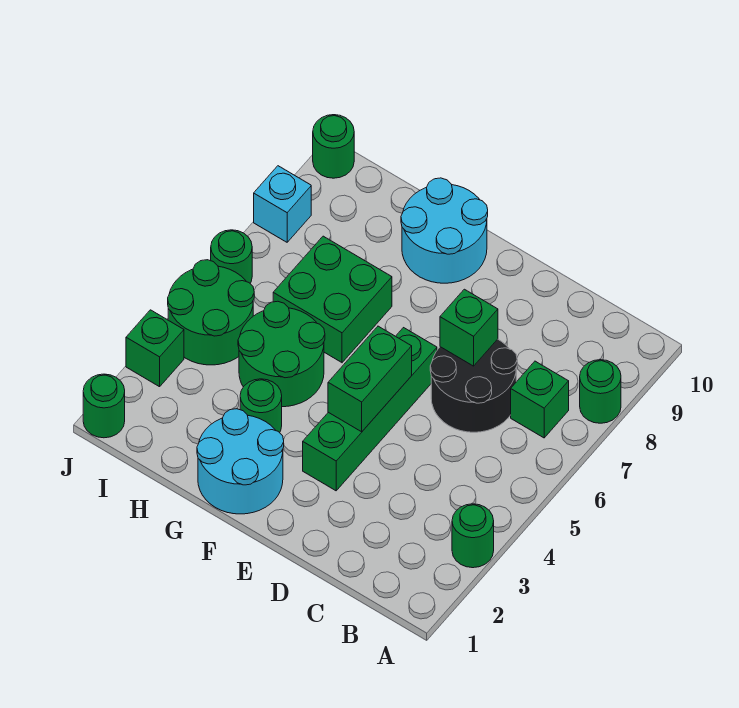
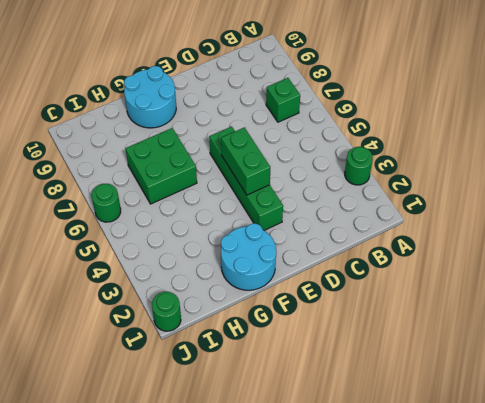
none -> green round brick A8 level 1
none -> black round brick C6:D7 level 1
none -> green round brick G3 level 1

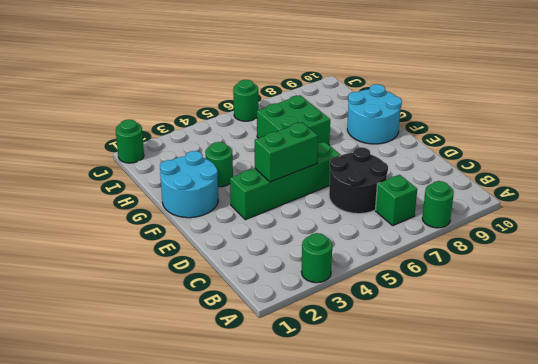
none -> green round brick G4:H5 level 1
none -> green round brick I4:J5 level 1
none -> green brick J3 level 1

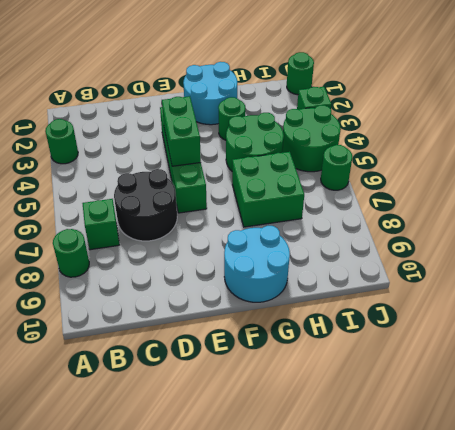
none -> cyan brick J8 level 1
none -> green round brick J10 level 1
none -> green brick D7 level 2

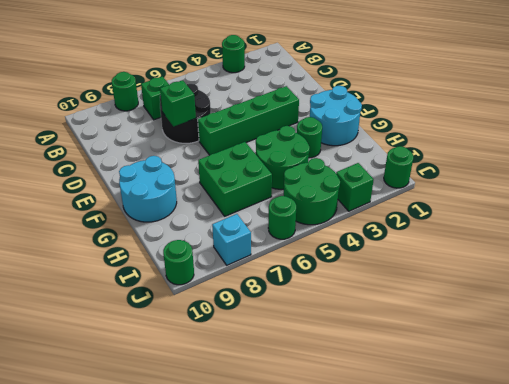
none -> green brick E4:E5 level 2

